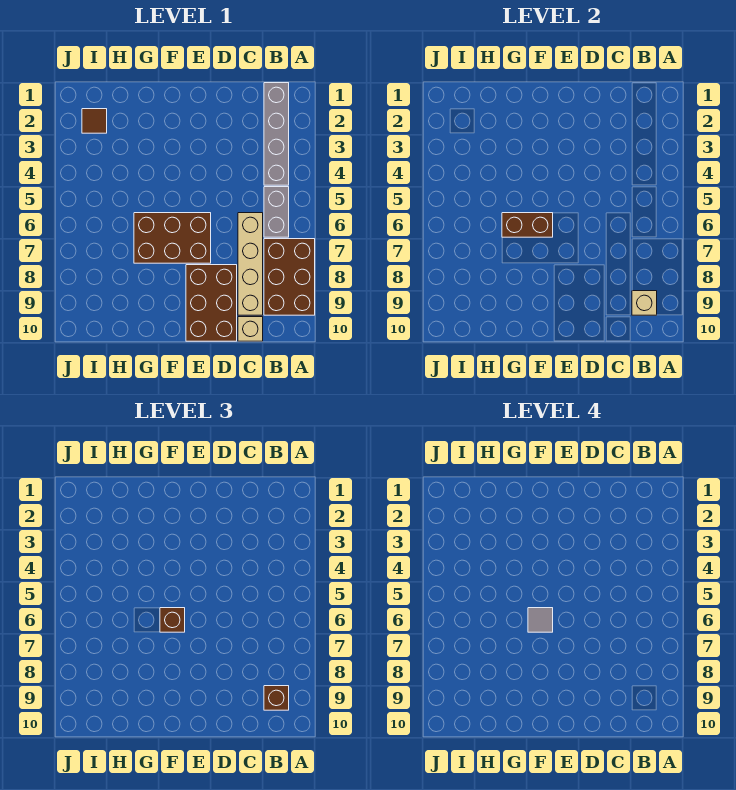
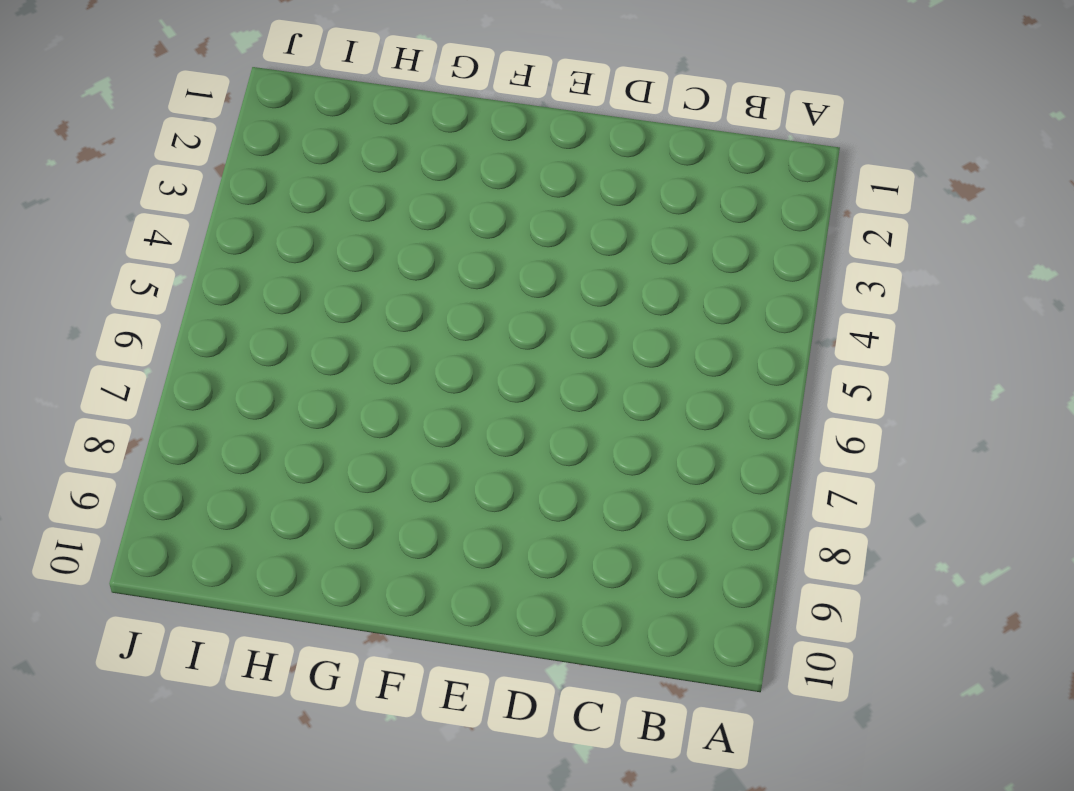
none -> brown brick A7:B9 level 1
none -> grey brick B1:B4 level 1
none -> grey brick B5:B6 level 1

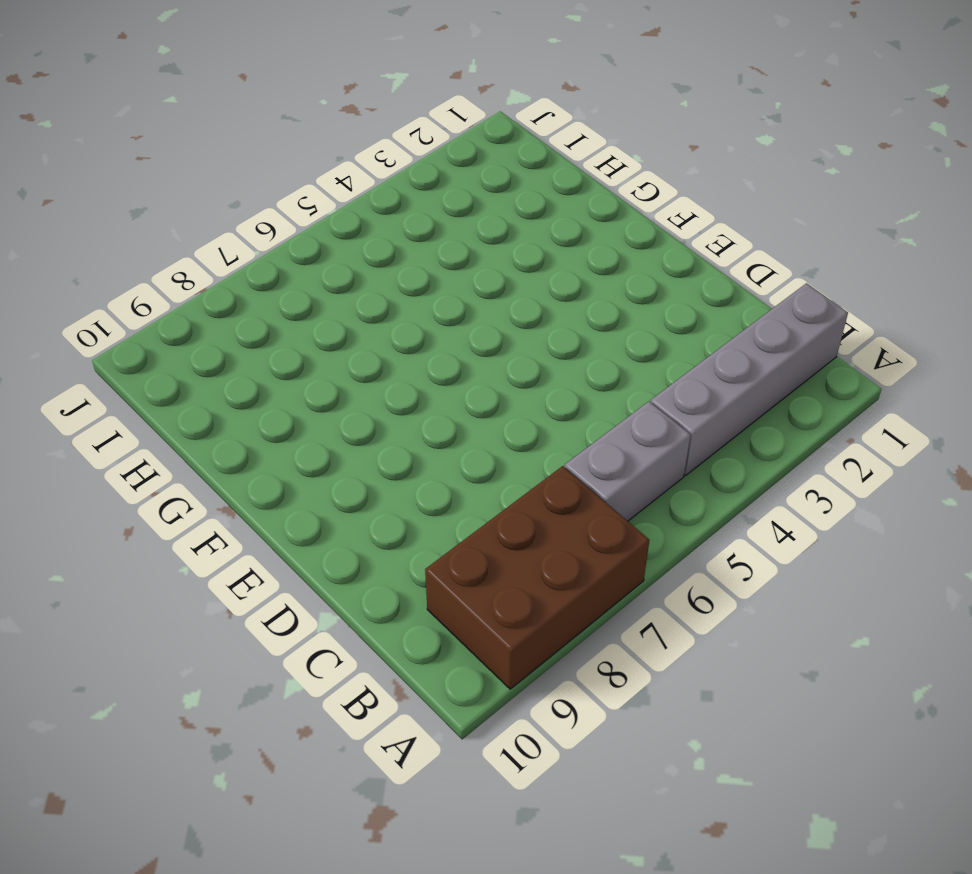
none -> tan brick C6:C9 level 1
none -> tan brick C10 level 1
none -> brown brick D8:E10 level 1

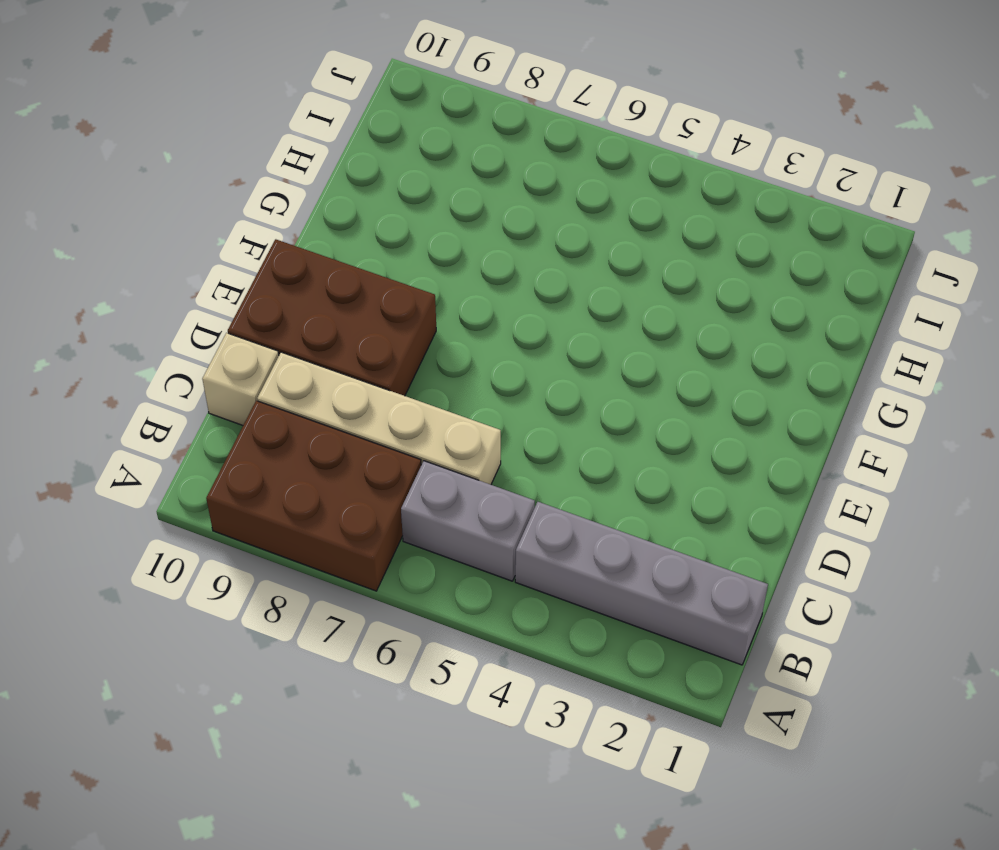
none -> brown brick E6:G7 level 1
none -> brown tile I2 level 1
none -> tan brick B9 level 2

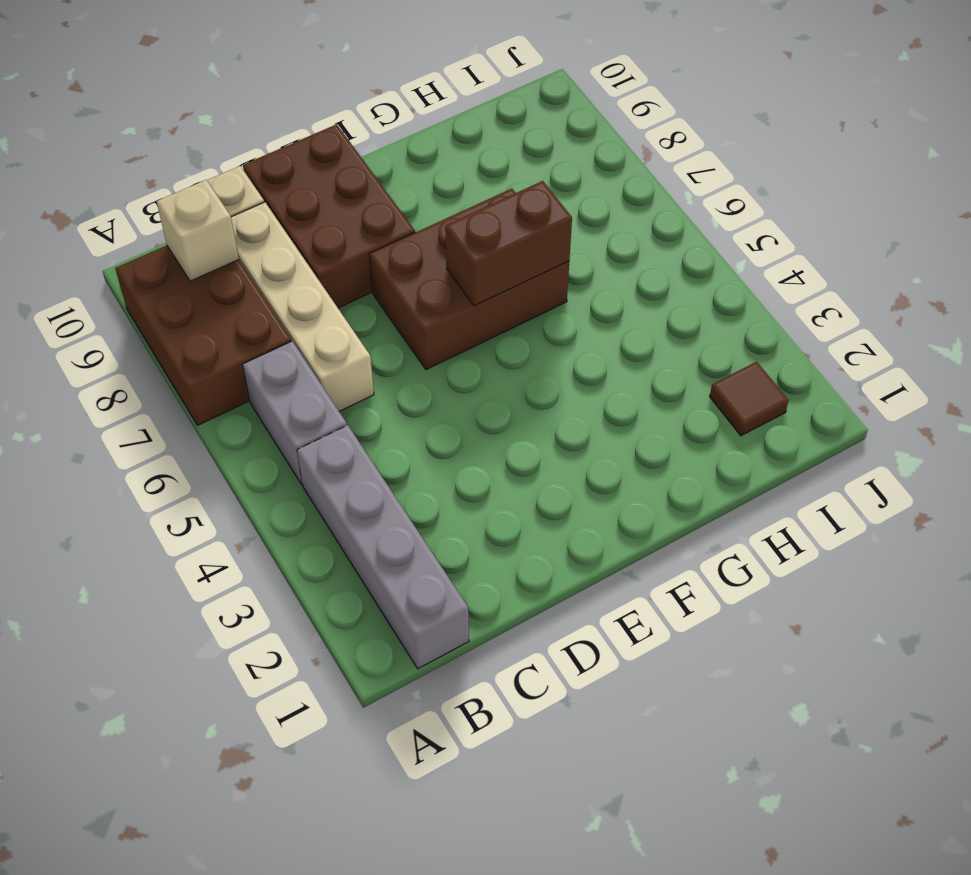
none -> brown brick B9 level 3
none -> brown brick F6 level 3
none -> grey tile F6 level 4

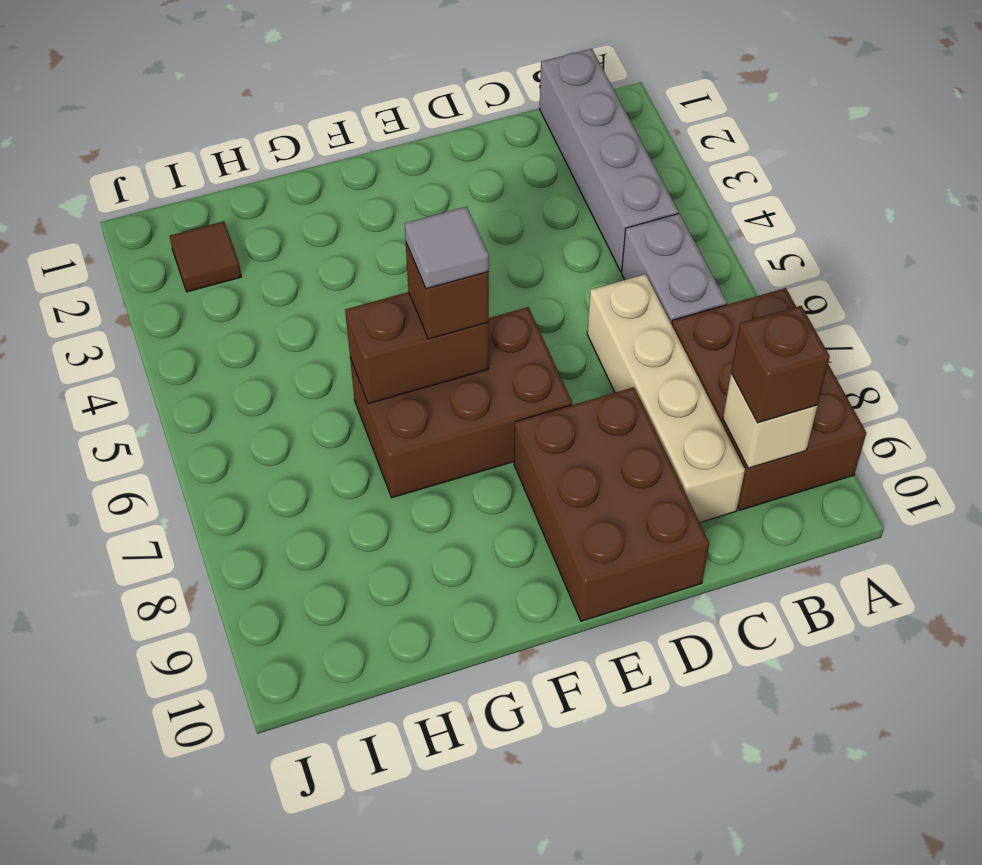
none -> tan brick C10 level 1

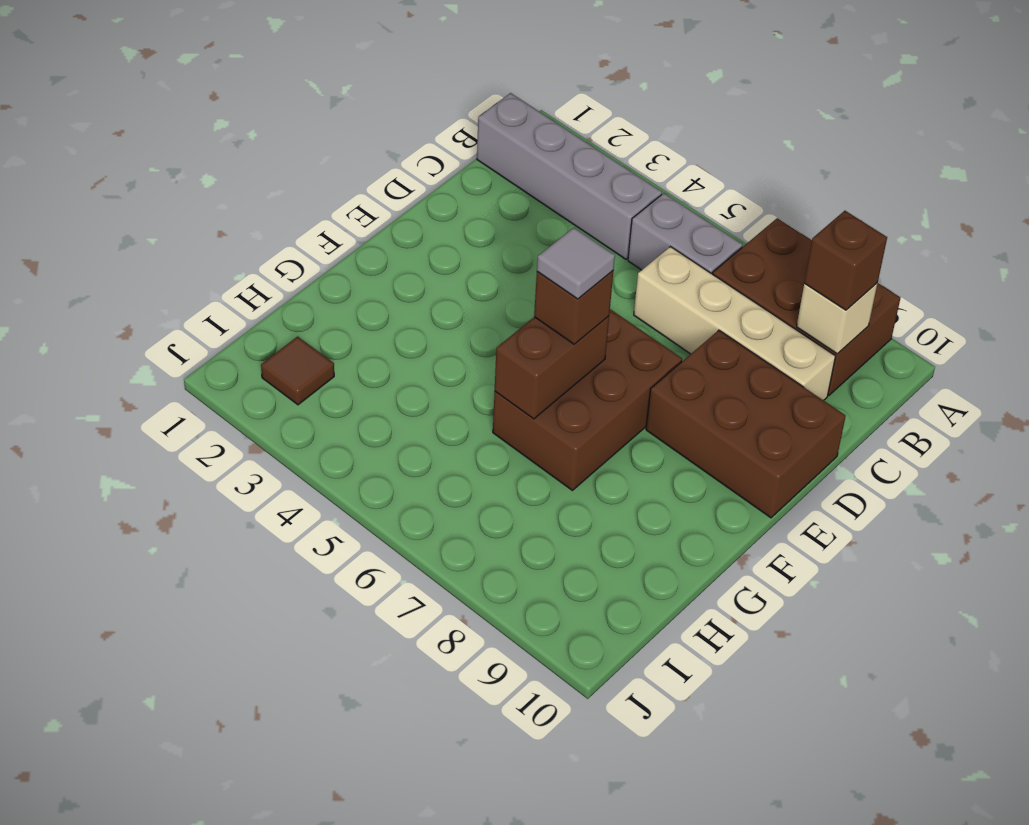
none -> tan brick C10 level 1

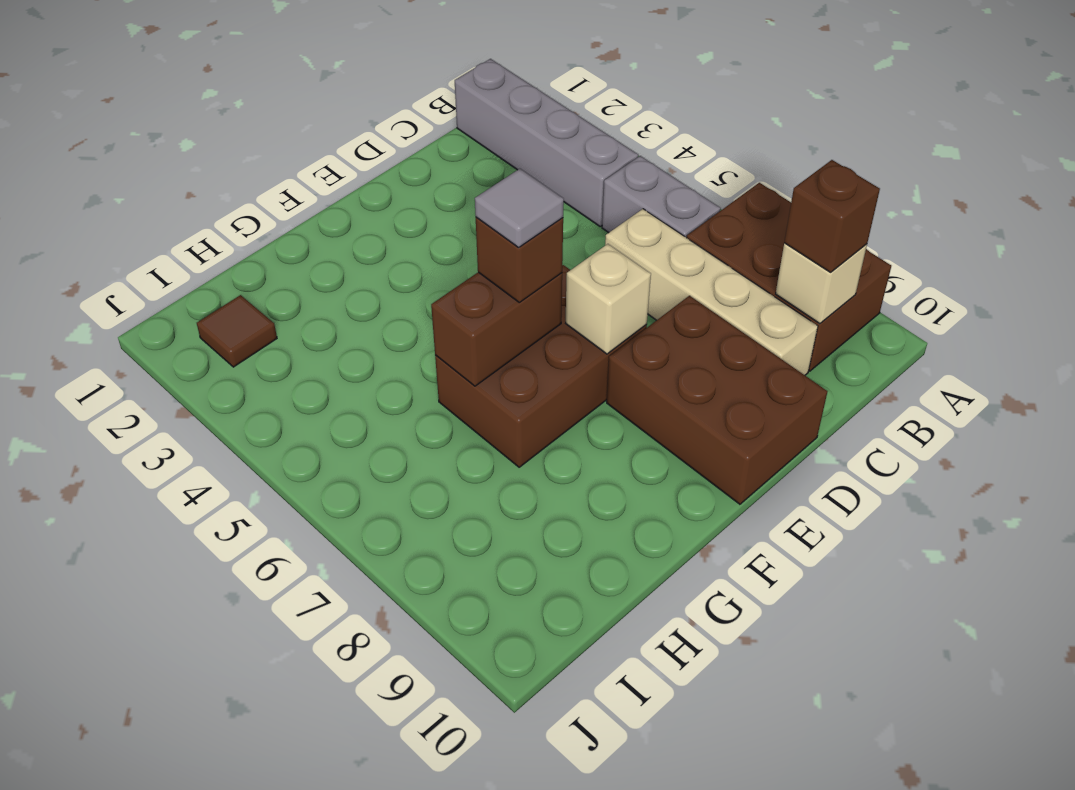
tan brick E7 level 2 -> tan brick C10 level 1

